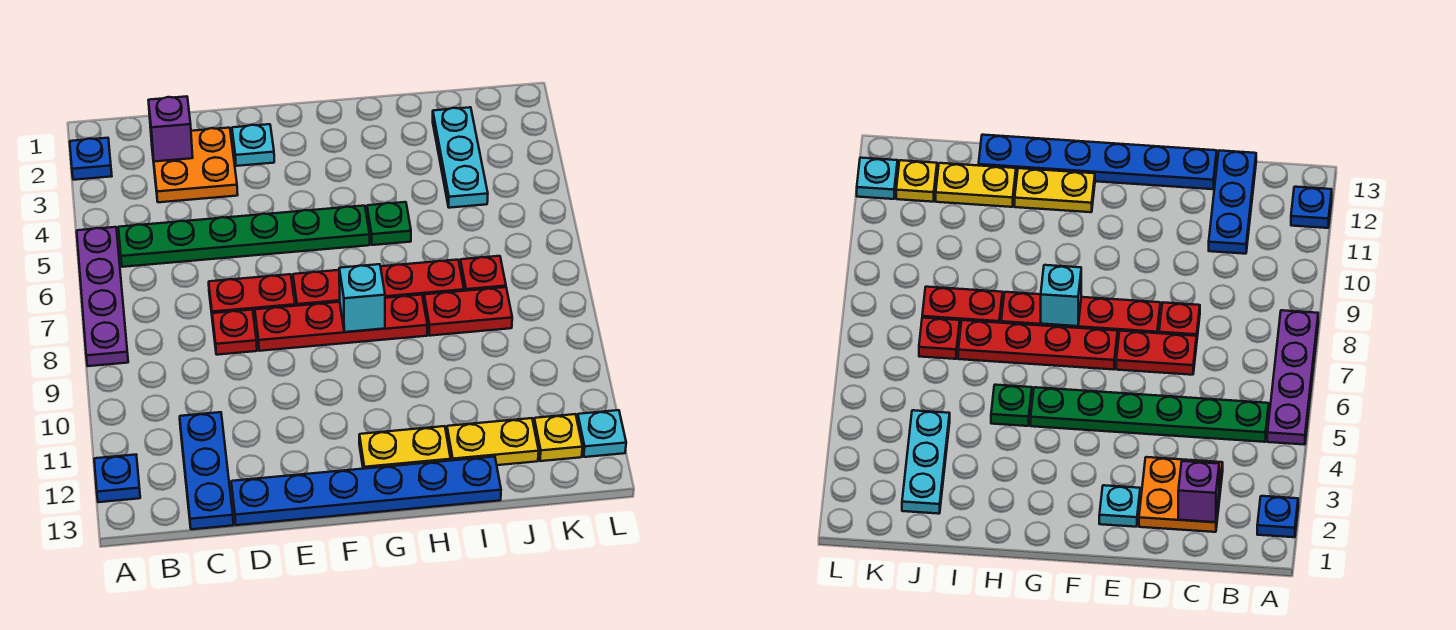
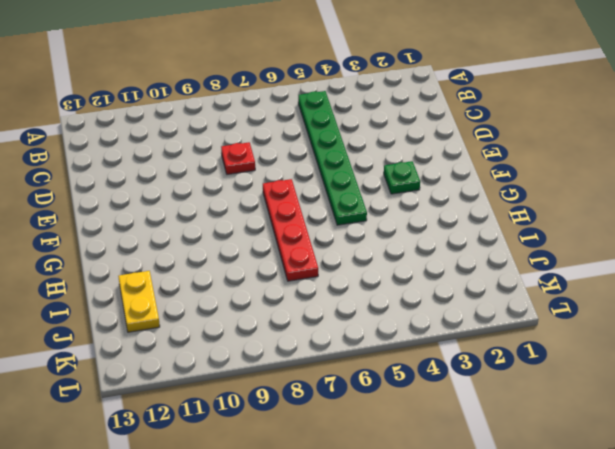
green plate F3 level 1 -> green plate H5 level 1
none -> blue plate A2 level 1
none -> purple plate A5:A8 level 1
none -> blue plate A12 level 1

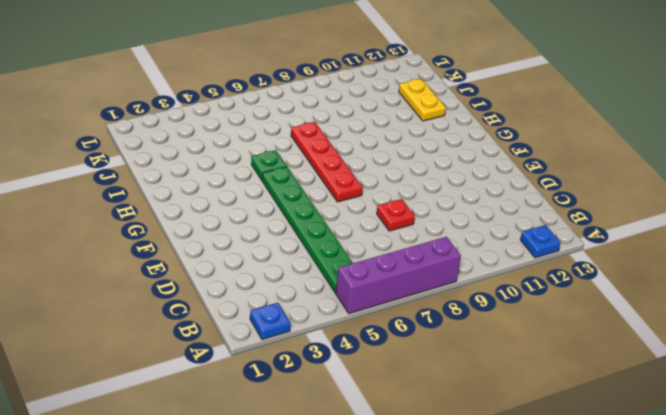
purple brick A5:A8 level 1 -> purple plate A5:A8 level 1
none -> orange plate C2:D3 level 1
none -> blue plate C11:C13 level 1
none -> red plate D7:E7 level 1

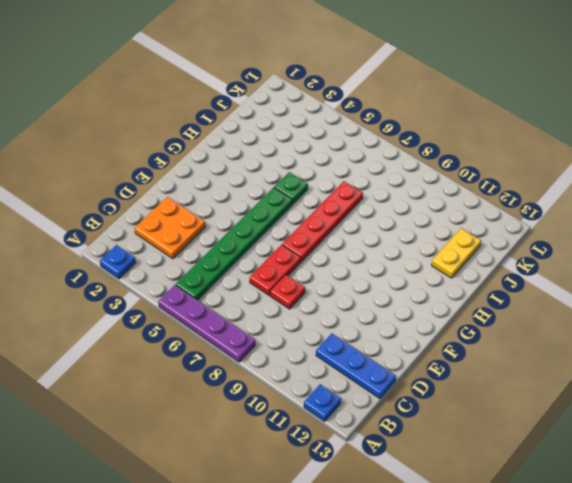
none -> blue plate D13:I13 level 1
none -> cyan plate E2 level 1
none -> red plate E8:H8 level 1

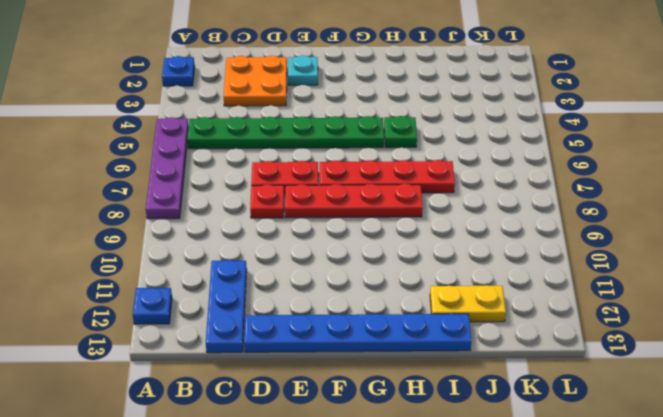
none -> yellow plate G12:H12 level 1
none -> red plate I8:J8 level 1
none -> cyan plate J2:J4 level 1

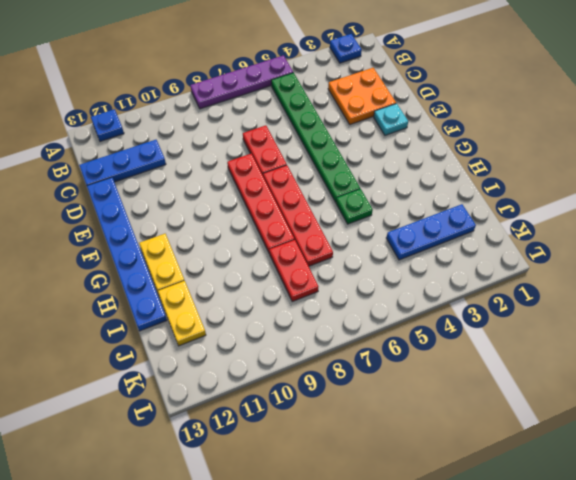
blue plate J2:J4 level 1 -> cyan plate J2:J4 level 1
none -> red plate D8 level 1
none -> red plate J7 level 1
none -> yellow plate K12 level 1

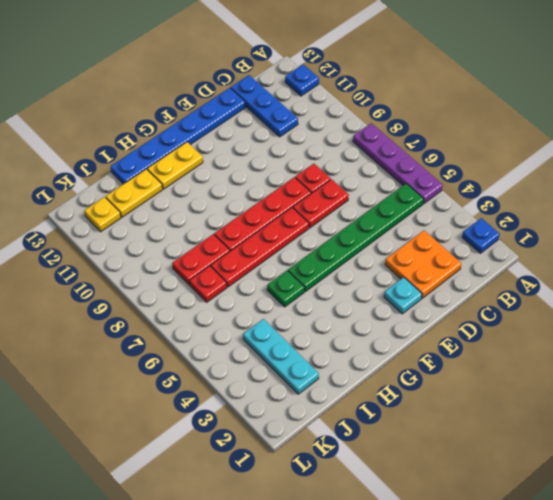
none -> cyan plate L12 level 1
none -> purple brick C2 level 2
none -> cyan brick G8 level 2

